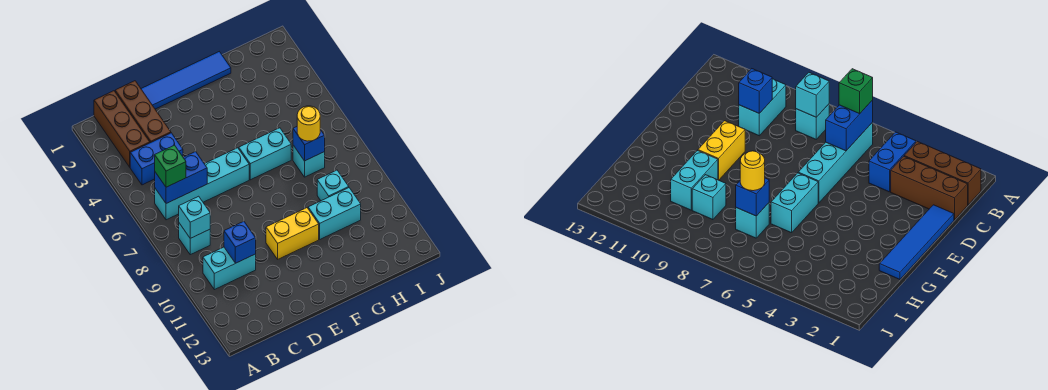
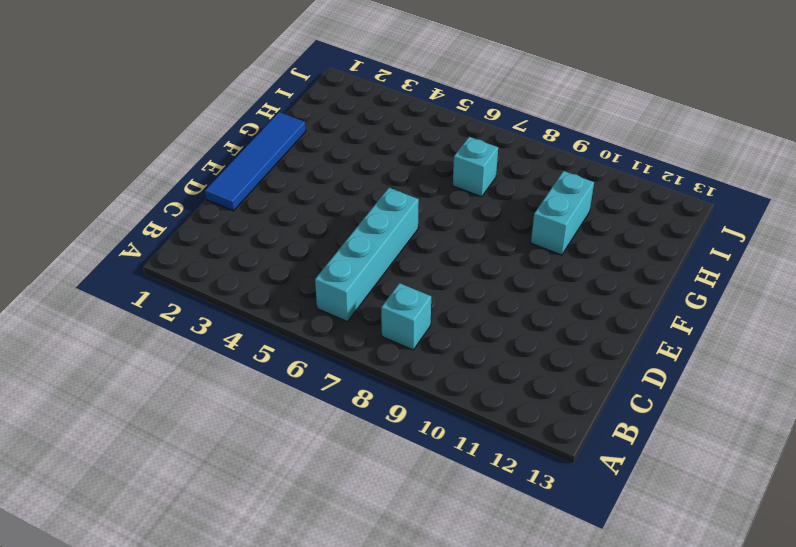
none -> brown brick B1:B3 level 1
none -> blue brick B4:C4 level 1
none -> cyan brick B10:C10 level 1

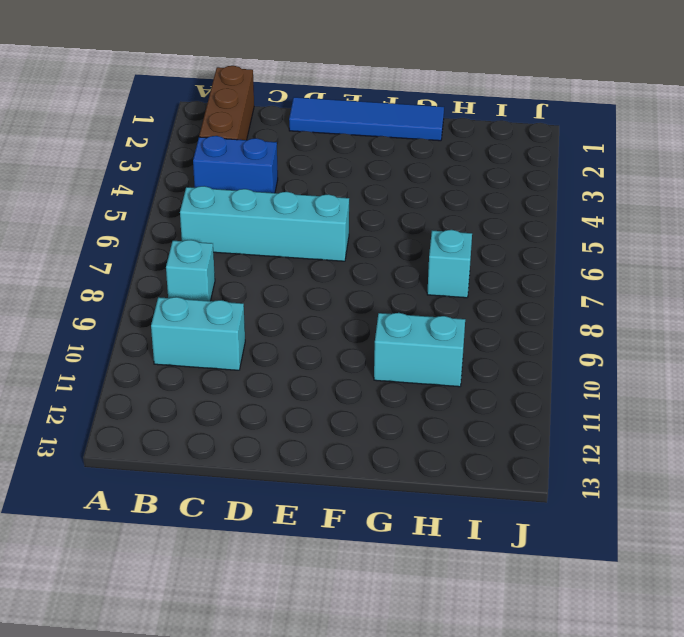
none -> brown brick C1:C3 level 1
none -> yellow brick E10:F10 level 1
none -> cyan brick F6:G6 level 1

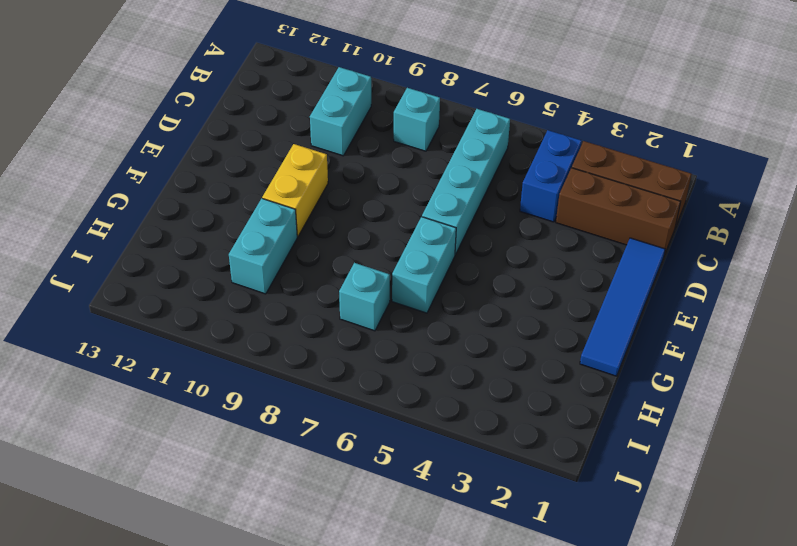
none -> cyan brick H9 level 1
none -> blue brick B6:C6 level 2
none -> cyan brick B8 level 2

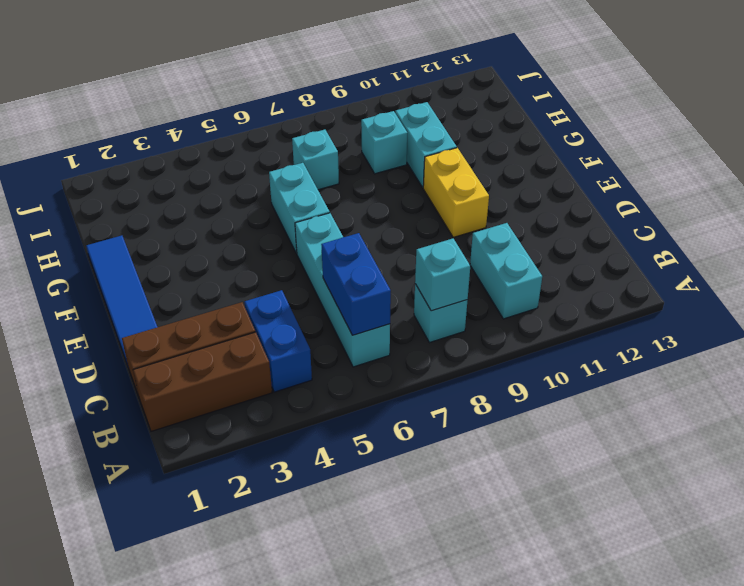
none -> blue brick C10 level 2
none -> blue brick H7 level 2
none -> green brick B6 level 3

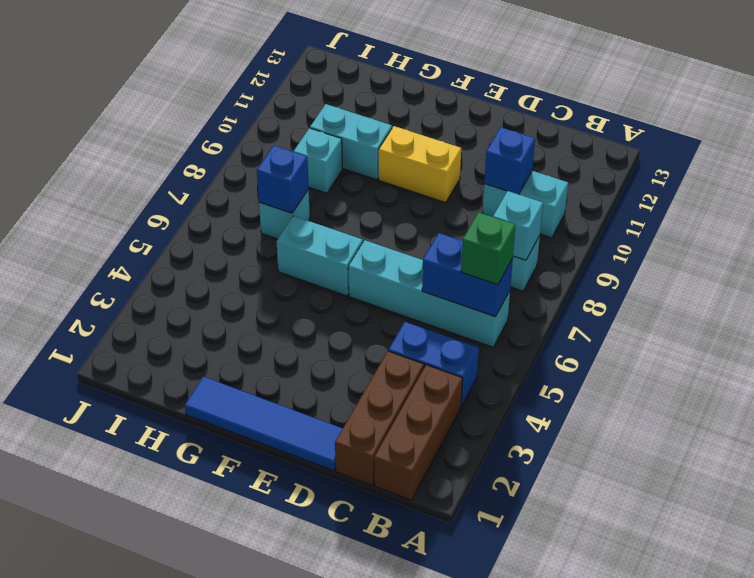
none -> yellow round brick H7 level 3

